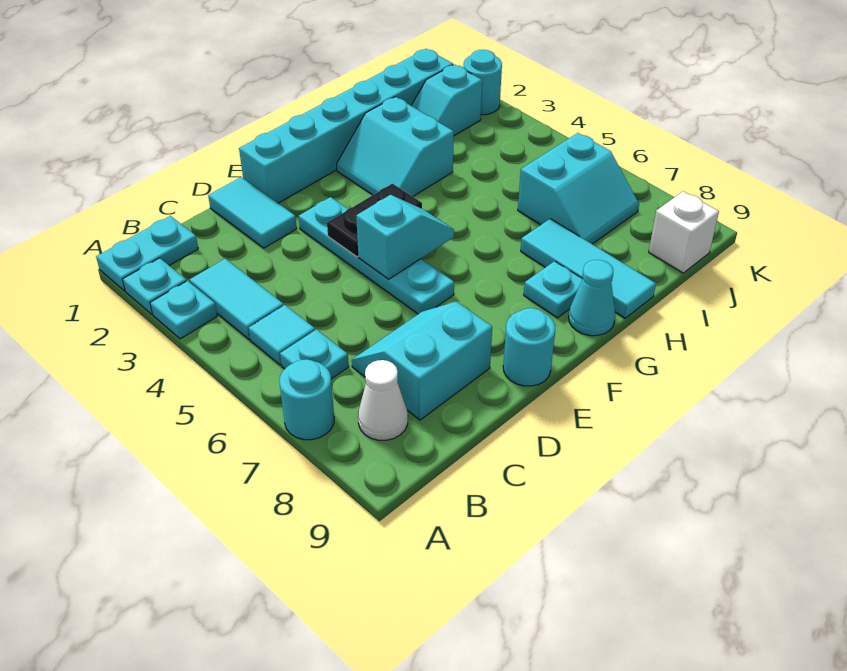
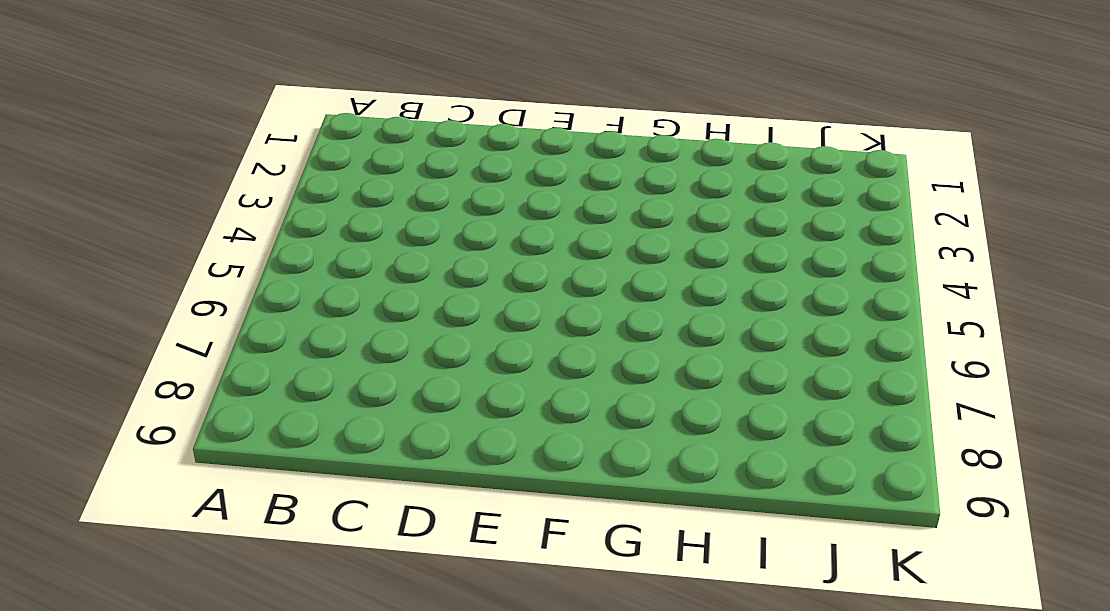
none -> cyan plate A1:B1 level 1
none -> cyan plate A2 level 1
none -> cyan plate A3 level 1

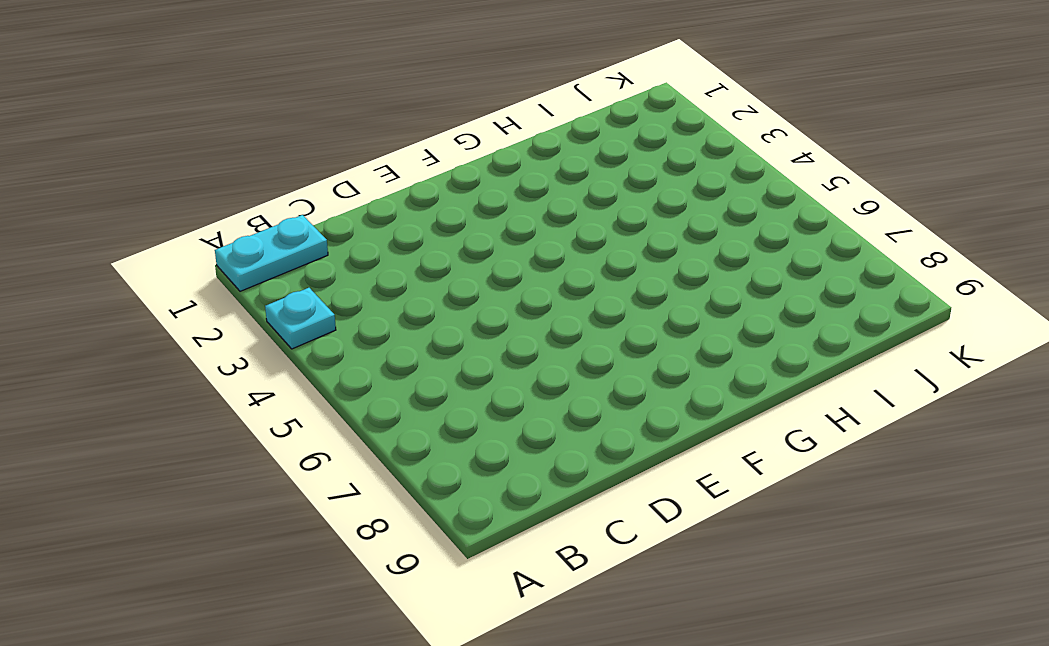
none -> cyan plate A2 level 1
none -> cyan round brick A7 level 1
none -> cyan tile B3:B4 level 1

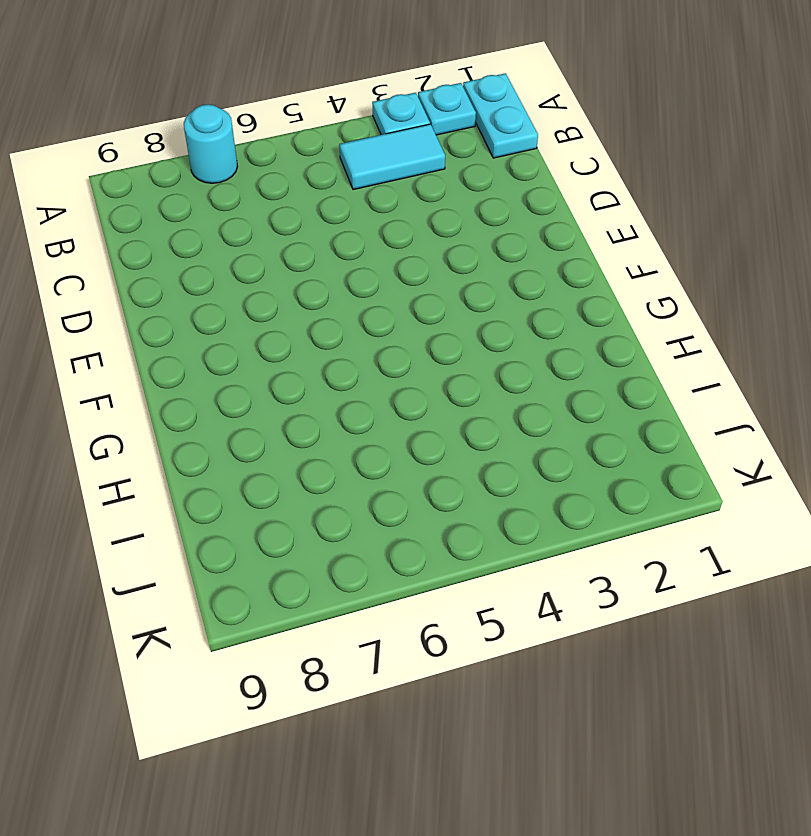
none -> cyan tile B5 level 1
none -> cyan plate B6 level 1
none -> white cone B8 level 1

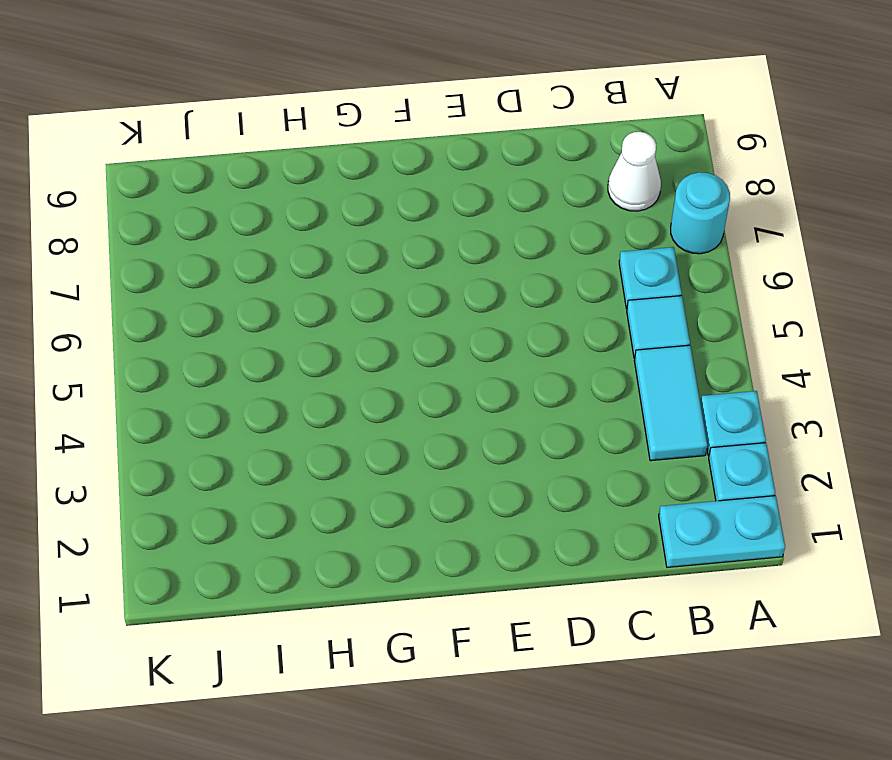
none -> cyan slope C7:D8 level 1 top 8
none -> cyan tile D1:D2 level 1
none -> cyan brick E1:J1 level 1

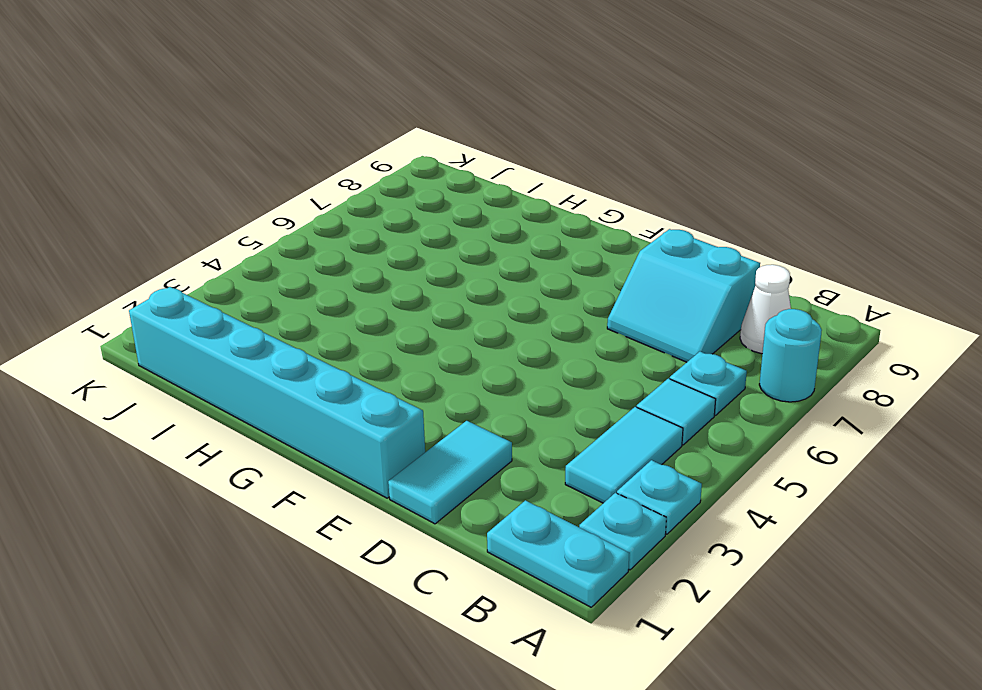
none -> cyan plate E3:E6 level 1
none -> cyan round brick E9 level 1
none -> cyan slope G2:H3 level 1 top H

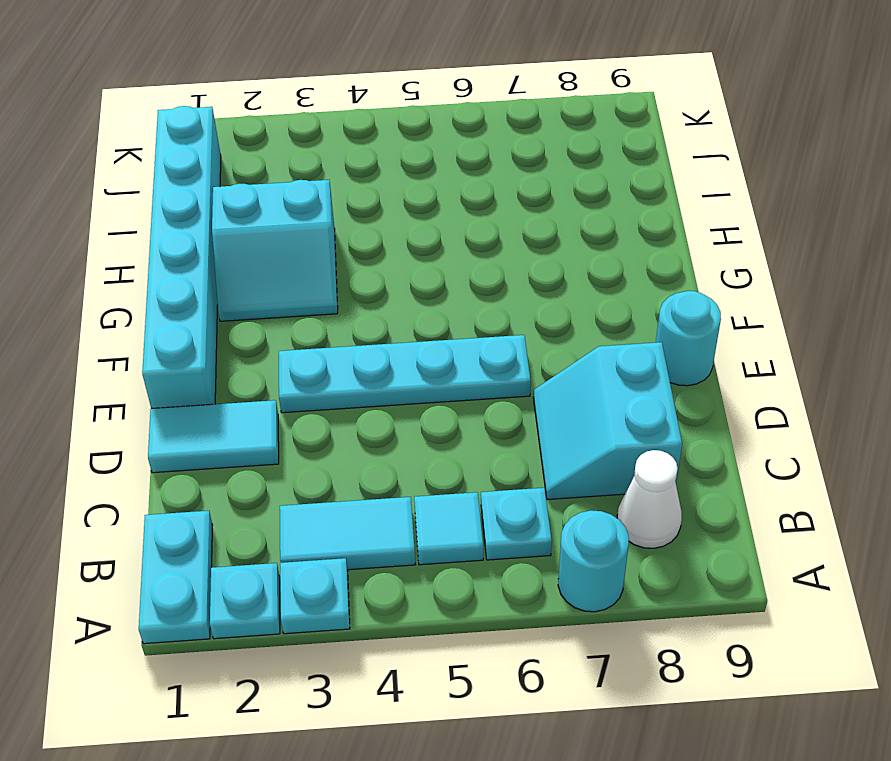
none -> cyan plate G8 level 1
none -> cyan cone G9 level 1
none -> cyan tile H7:H9 level 1

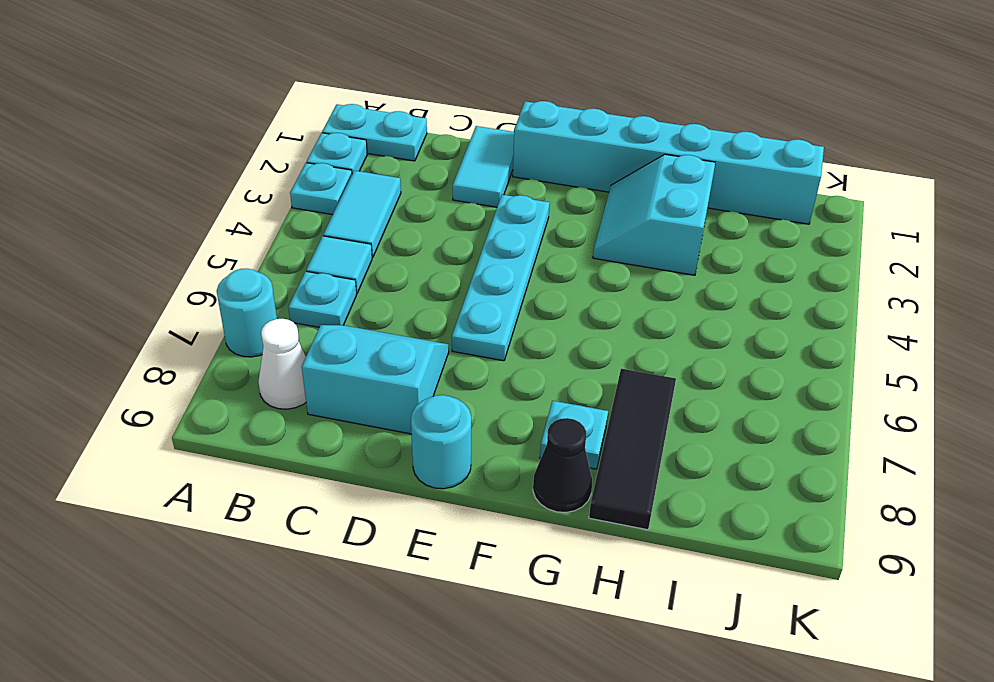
black cone G9 level 1 -> cyan cone G9 level 1
black tile H7:H9 level 1 -> cyan tile H7:H9 level 1
none -> cyan slope I2:J2 level 1 top J
none -> cyan slope I6:J7 level 1 top 6
none -> white brick J9 level 1

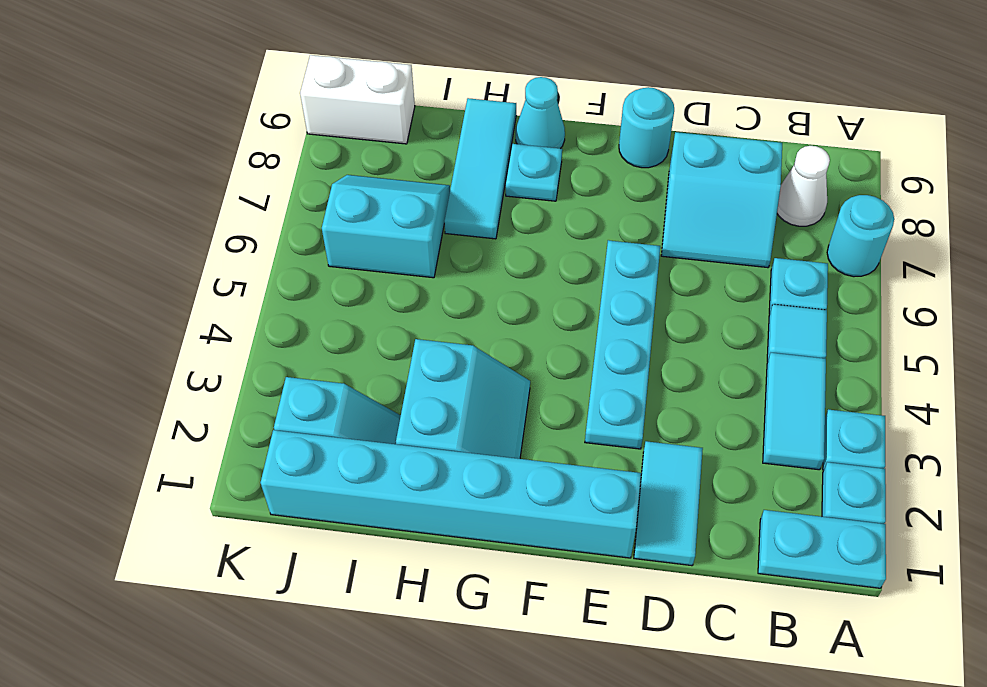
white brick J9:K9 level 1 -> white brick J9 level 1
none -> cyan round brick K2 level 1
none -> black plate E4:F4 level 2
none -> cyan slope E5:F5 level 2 top E

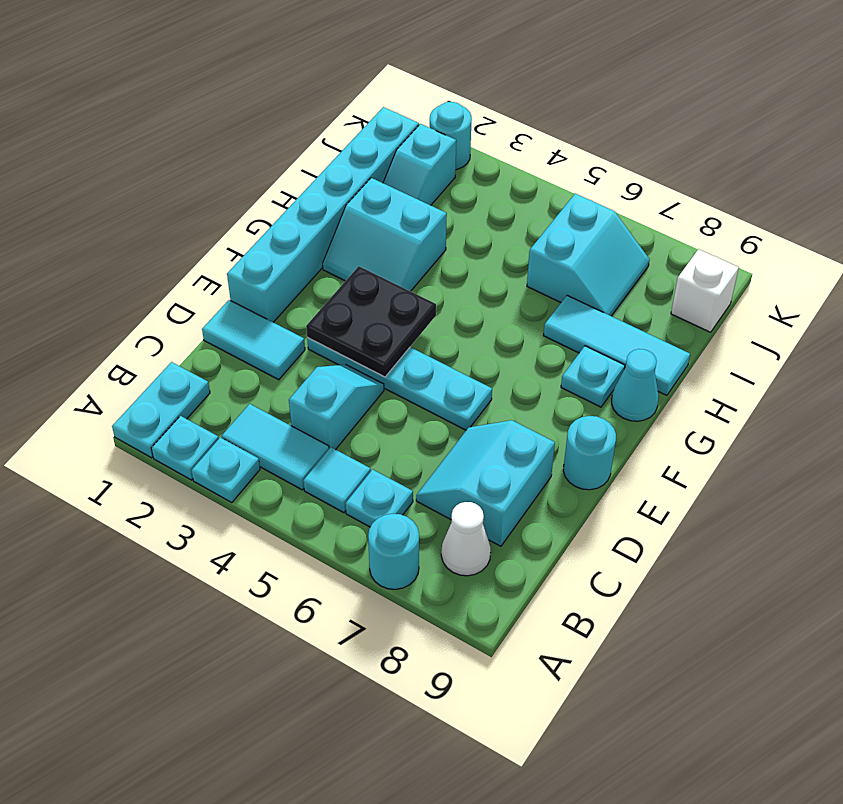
cyan slope C4:D4 level 1 top C -> cyan slope E5:F5 level 2 top E
black plate E3:F4 level 2 -> black plate E4:F4 level 2

